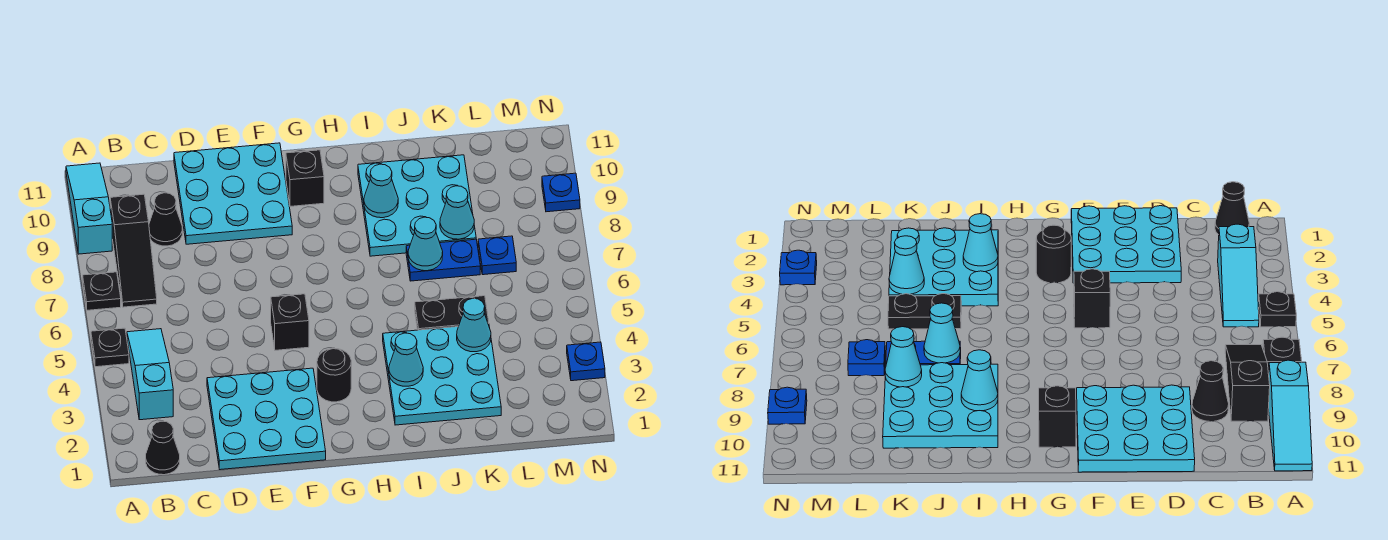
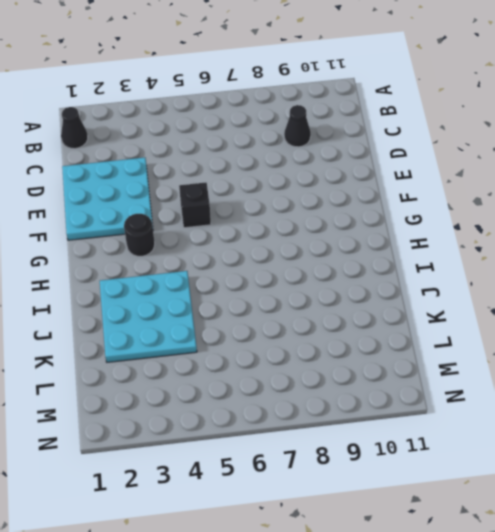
none -> black plate A5 level 1
none -> black plate A7 level 1
none -> cyan slope A9:A11 level 1 top 9

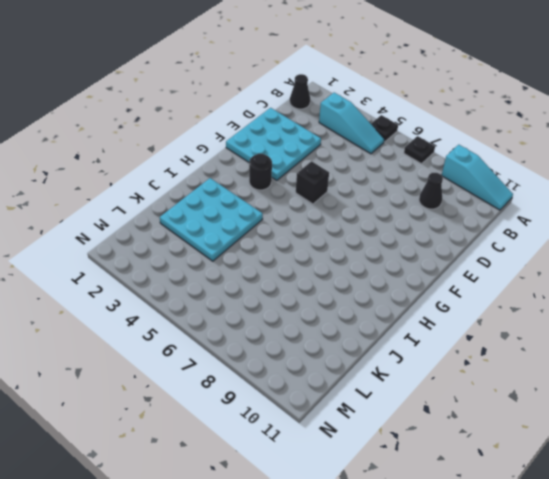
none -> black slope B7:B9 level 1 top 9
none -> cyan plate D9:F11 level 1
none -> black brick G10 level 1

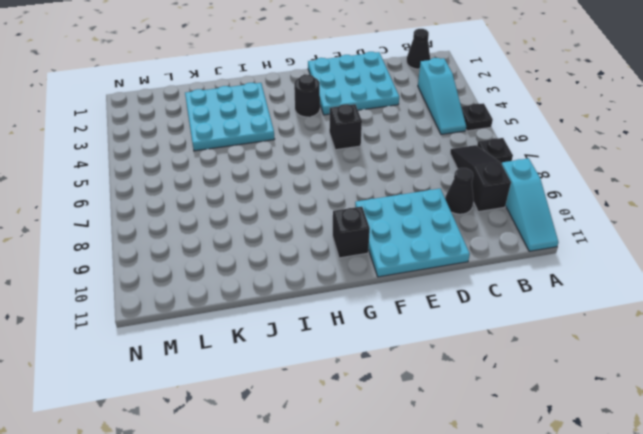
none -> cyan plate I8:K10 level 1
none -> black plate J5:K5 level 1
none -> blue plate J7:K7 level 1

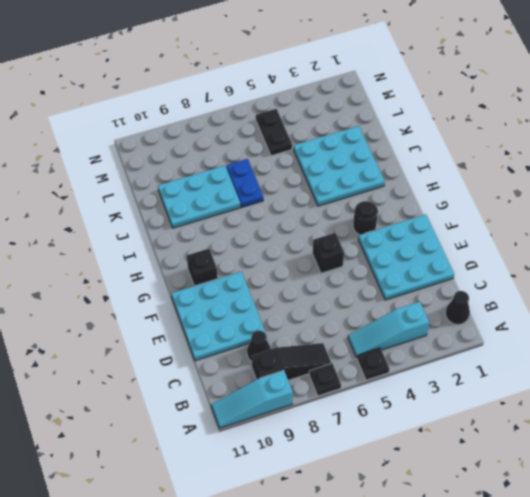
cyan plate J8:K10 level 1 -> cyan plate I8:K10 level 1
black plate L5:M5 level 1 -> black plate J5:K5 level 1
none -> blue plate L7 level 1
none -> blue plate N3 level 1
none -> blue plate N9 level 1

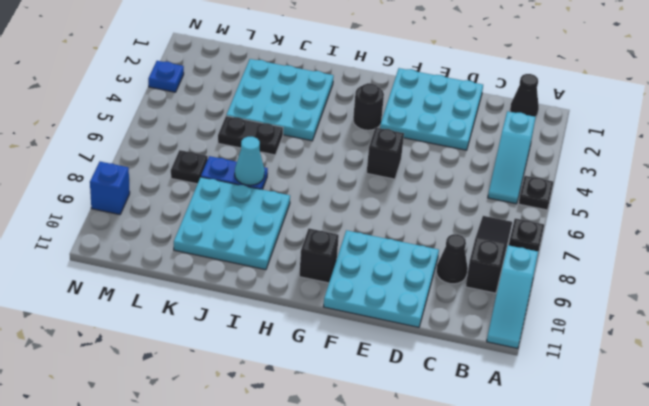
black plate L7 level 1 -> blue plate L7 level 1
blue brick N9 level 1 -> blue plate N9 level 1
none -> cyan cone I3 level 2
none -> cyan cone I9 level 2
none -> cyan cone K4 level 2

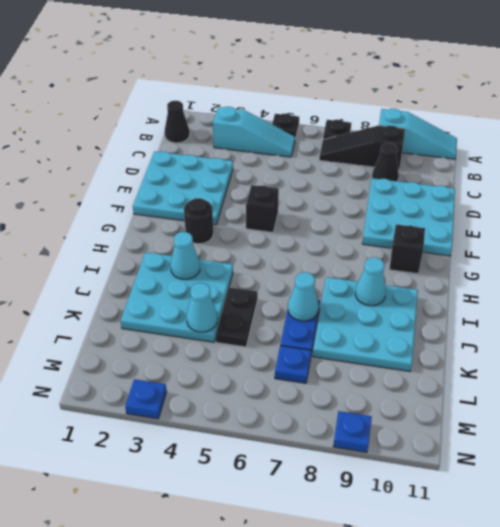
none -> cyan cone K8 level 2

